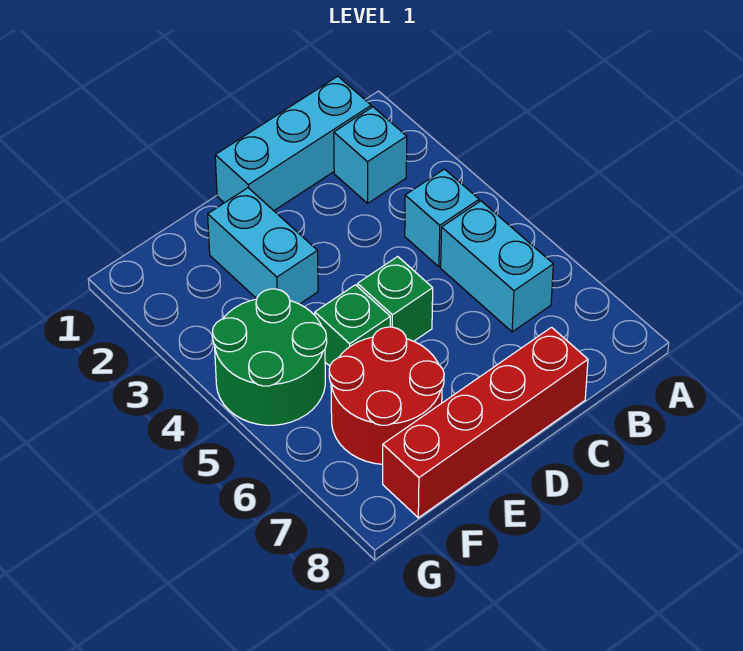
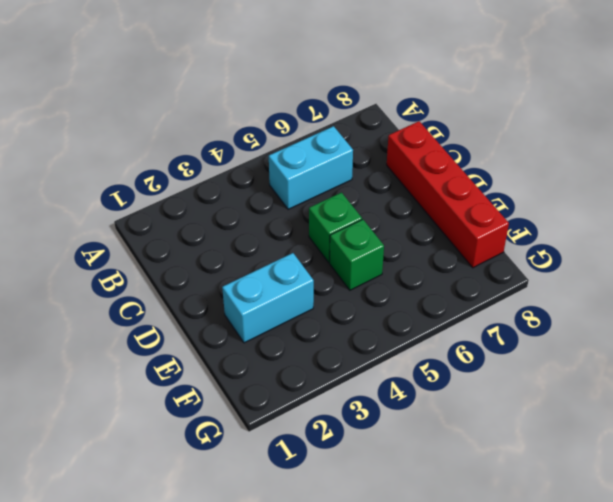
none -> cyan brick B1:D1 level 1
none -> cyan brick B2 level 1

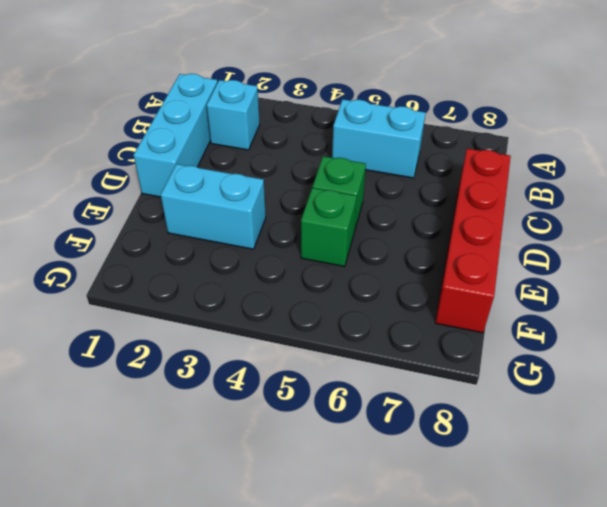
none -> cyan brick B4 level 1
none -> red round brick E6:F7 level 1

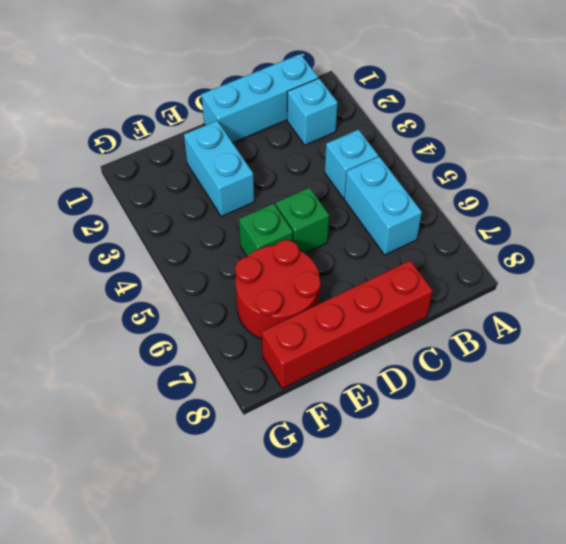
none -> green round brick F4:G5 level 1

